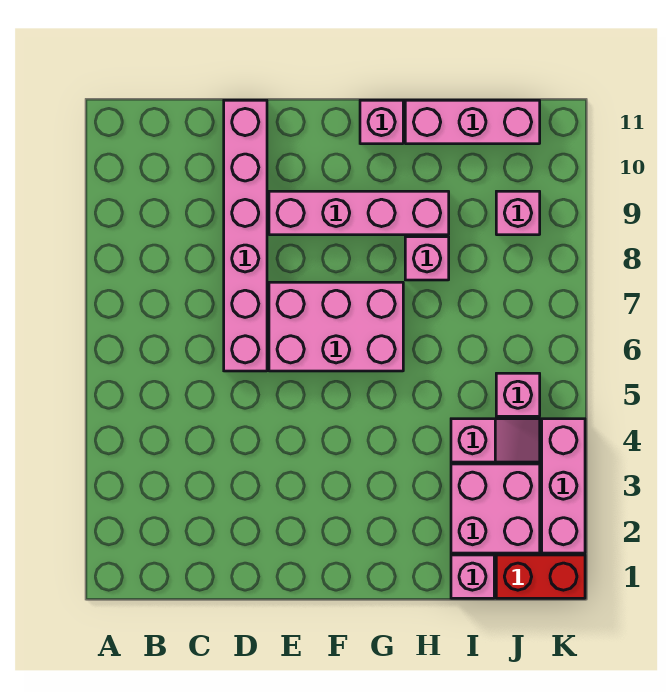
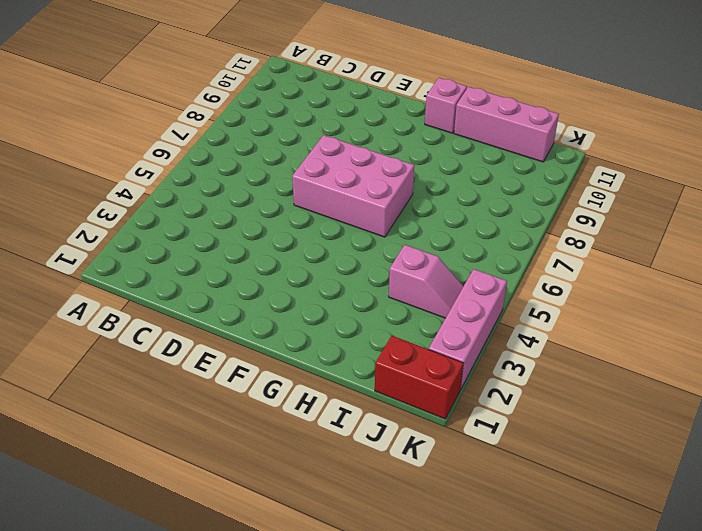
none -> pink brick D6:D11 level 1
none -> pink brick E9:H9 level 1
none -> pink brick H8 level 1

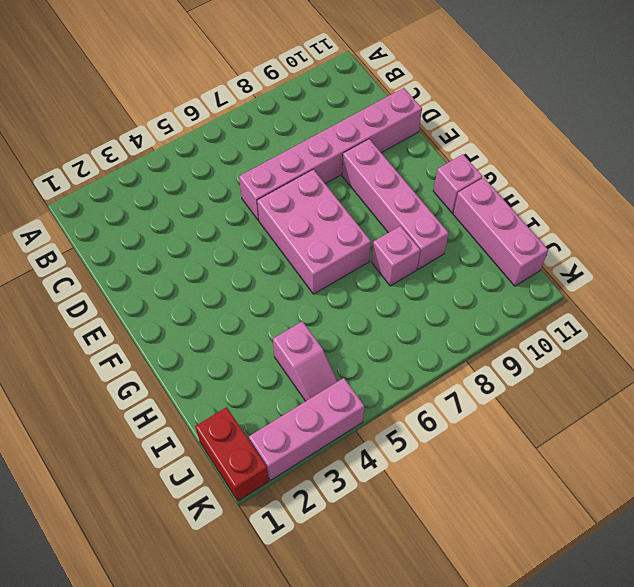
none -> pink brick I1 level 1
none -> pink brick I2:J3 level 1
none -> pink brick J5 level 1

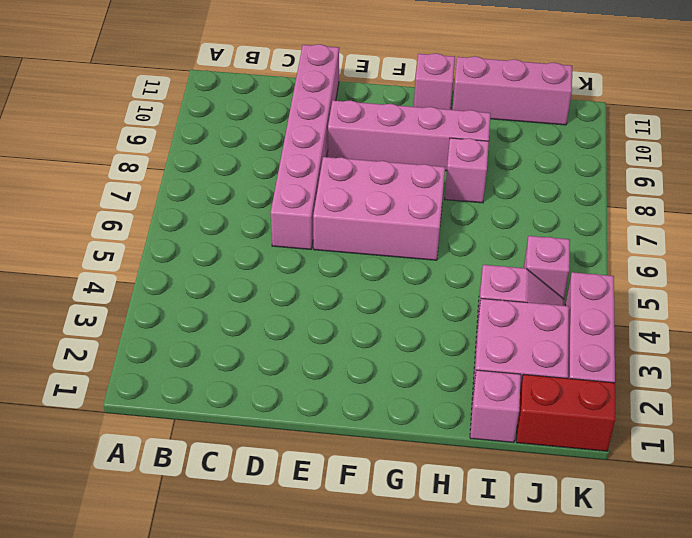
none -> pink brick J9 level 1

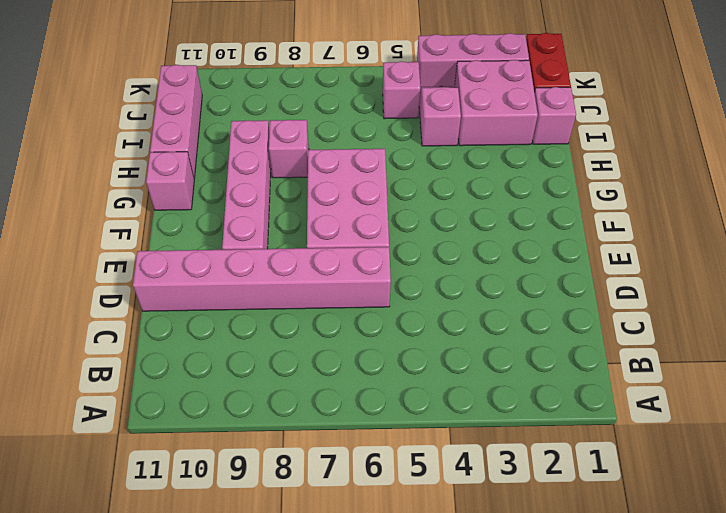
none -> pink brick J9 level 1

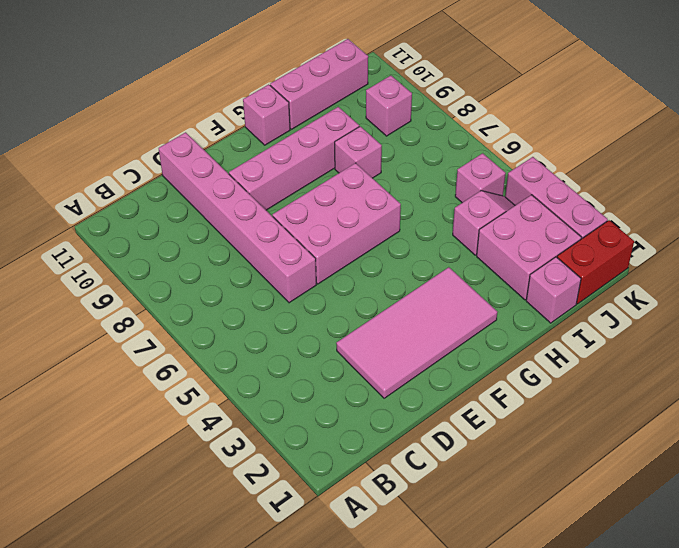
pink tile D2:G3 level 1 -> none

